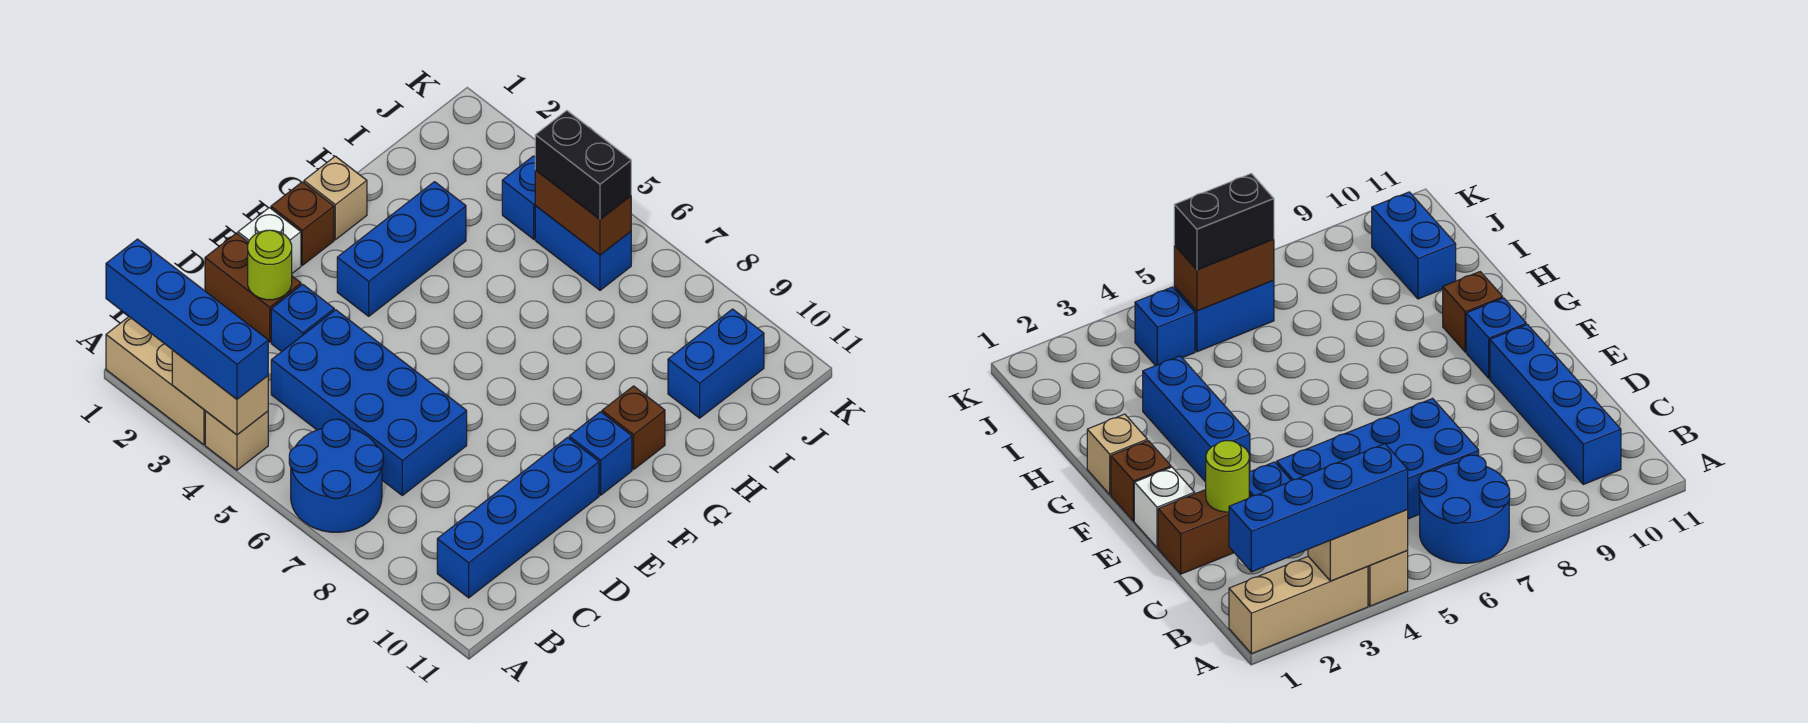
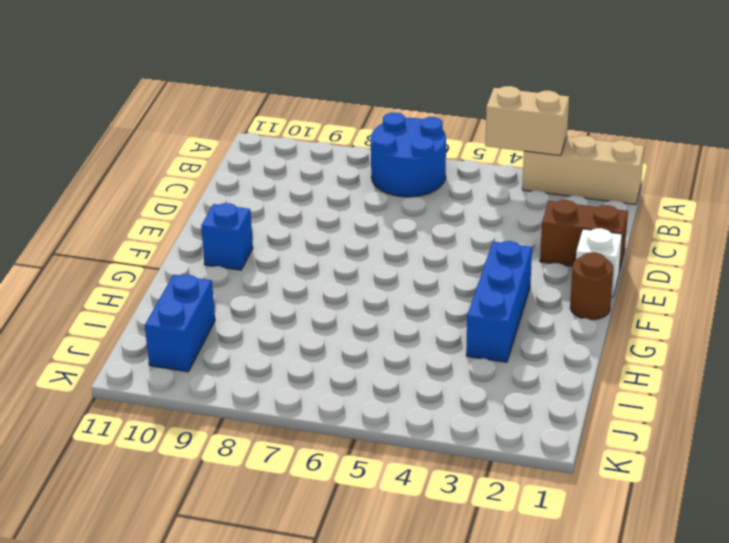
brown round brick F1 level 1 -> brown brick F1 level 1
none -> tan brick A4 level 1
none -> blue brick B10:E10 level 1
none -> blue brick C4:D7 level 1

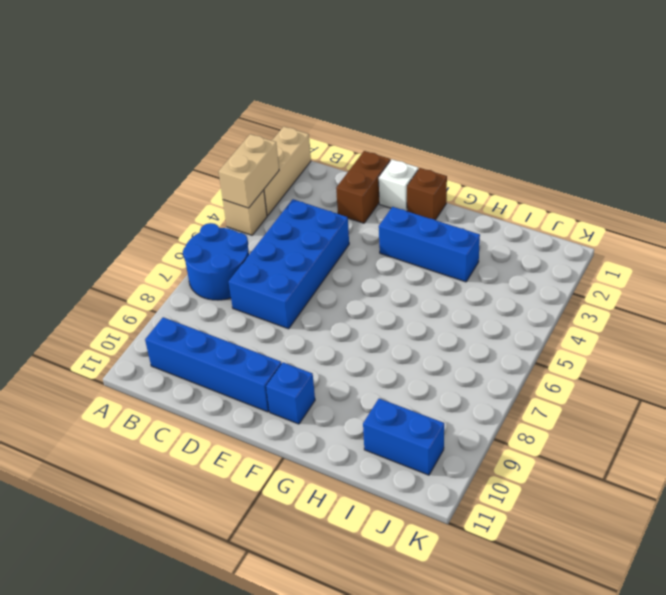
none -> blue brick D3 level 1
none -> tan brick G1 level 1
none -> brown brick G10 level 1

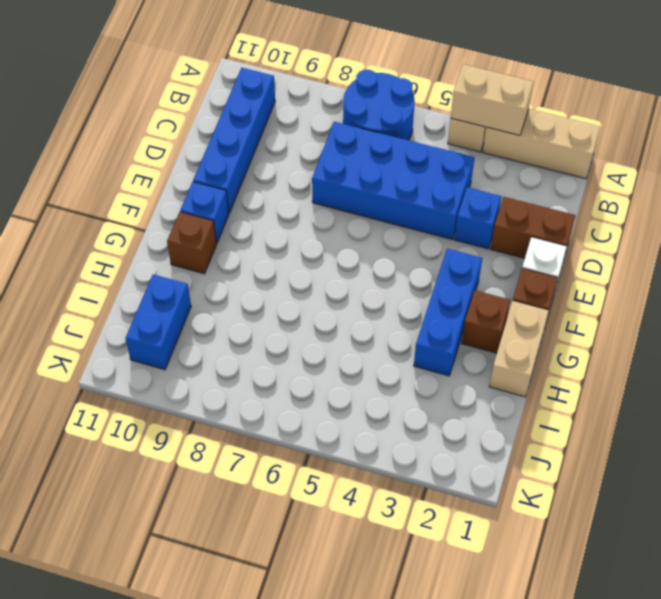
tan brick G1:H1 level 1 -> tan brick G1 level 1
brown brick G2 level 1 -> none
none -> blue brick J4 level 1
none -> blue brick J5:J6 level 1
none -> lime round brick D2 level 2

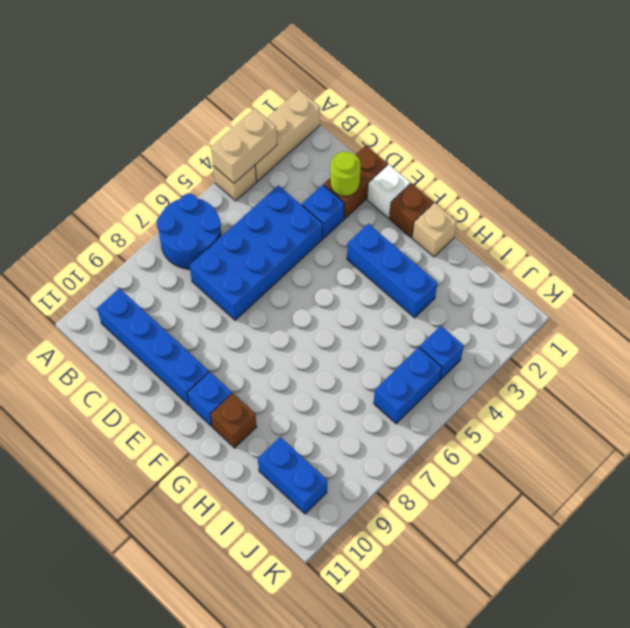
none -> brown brick J5:J6 level 2
none -> blue brick A1:A4 level 3
none -> black brick J5:J6 level 3

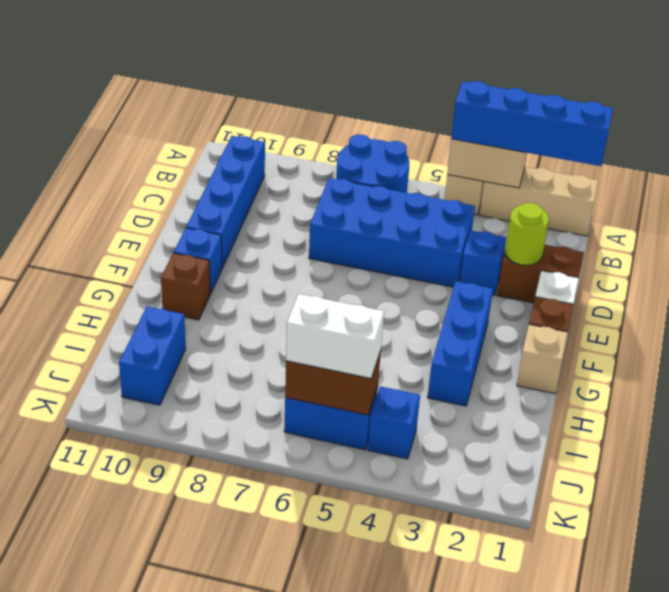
white brick J5:J6 level 3 -> black brick J5:J6 level 3

